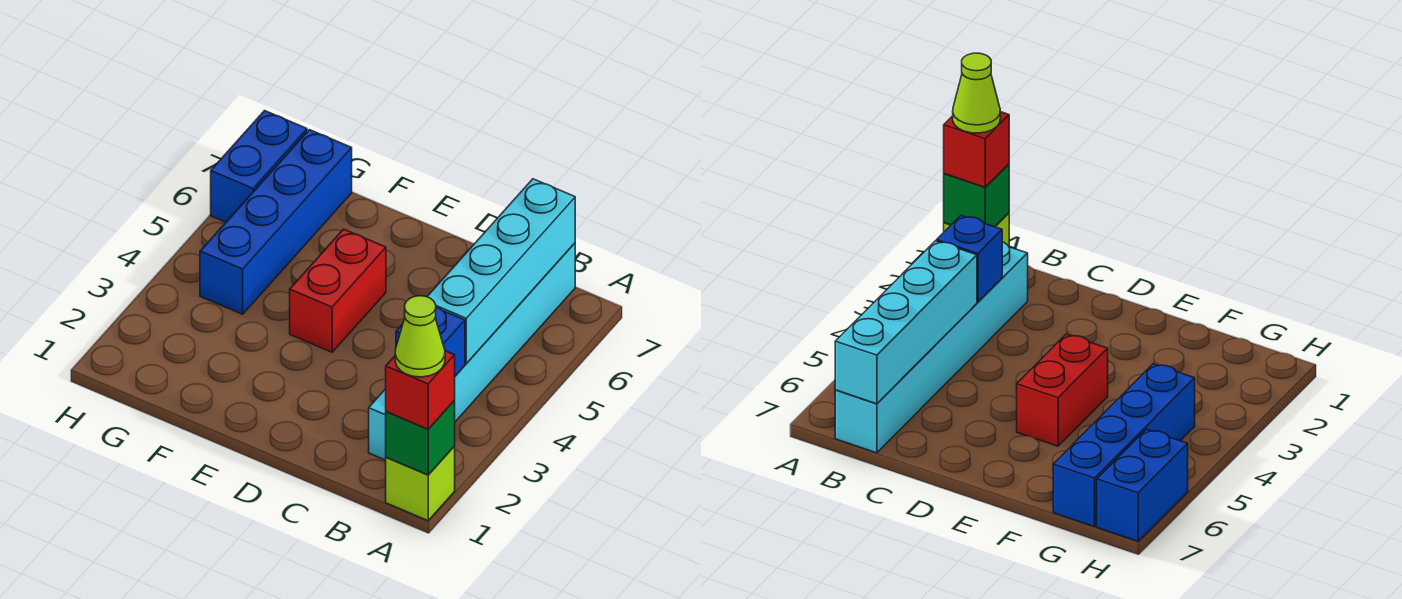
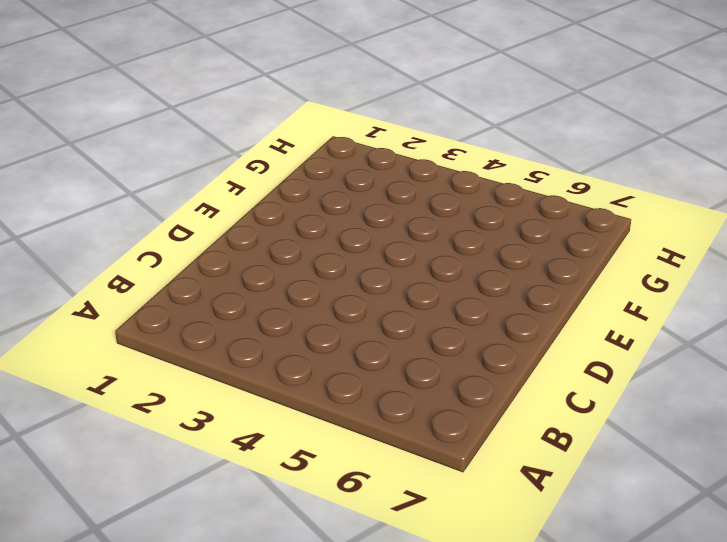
none -> lime brick A1 level 1
none -> cyan brick B2:B7 level 1

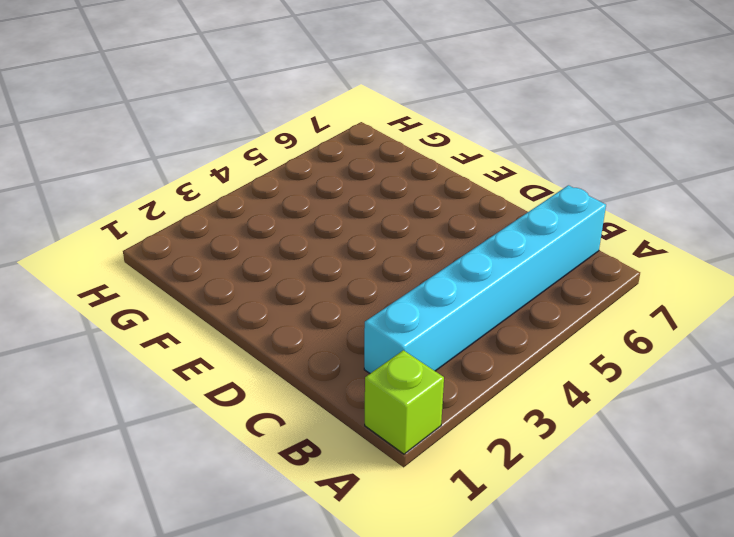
none -> red brick E4:E5 level 1
none -> blue brick G4:G7 level 1

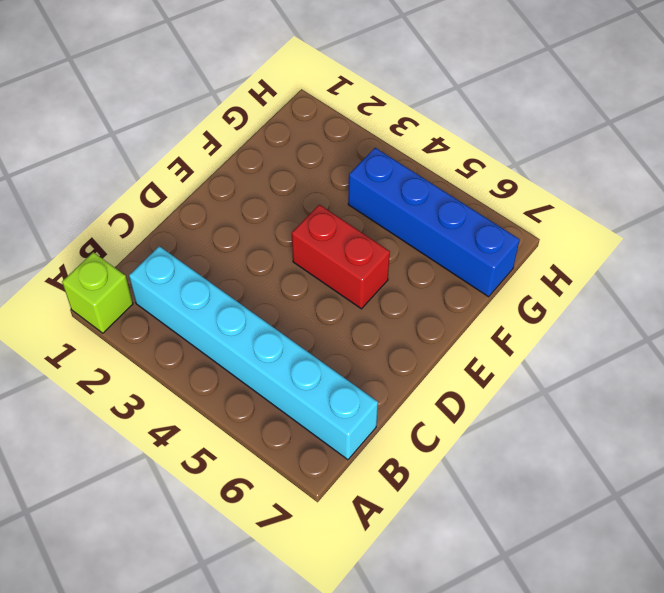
none -> blue brick H6:H7 level 1
none -> green brick A1 level 2

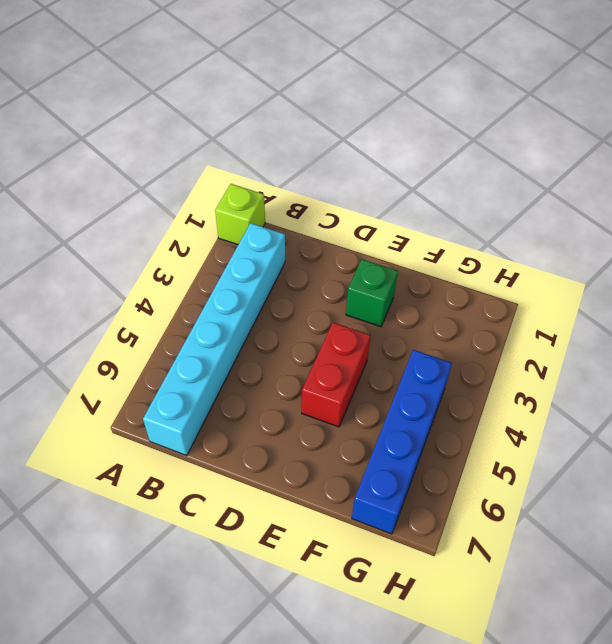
green brick E2 level 1 -> green brick A1 level 2
none -> blue brick H6:H7 level 1
none -> blue brick B3 level 2

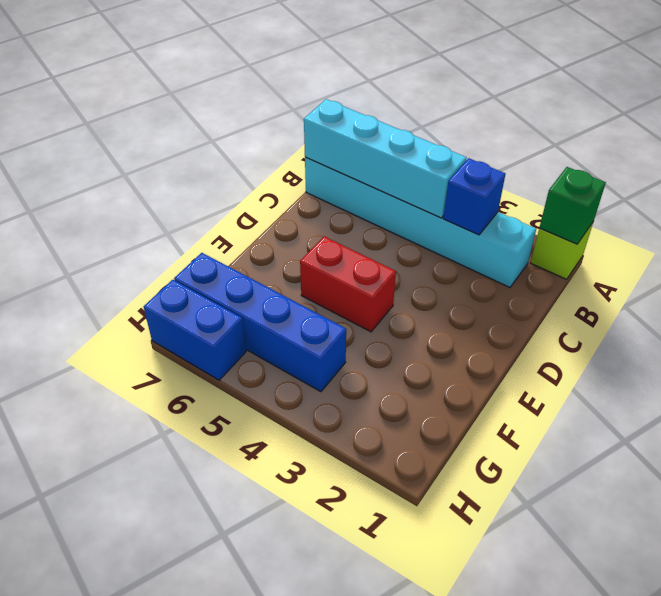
none -> red brick A1 level 3
none -> lime cone A1 level 4

